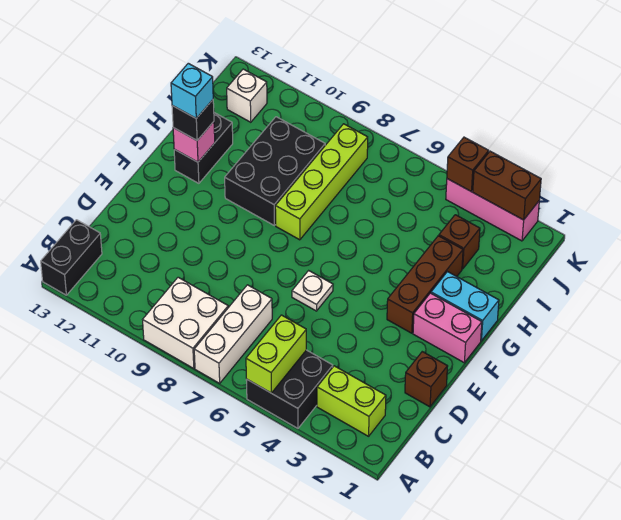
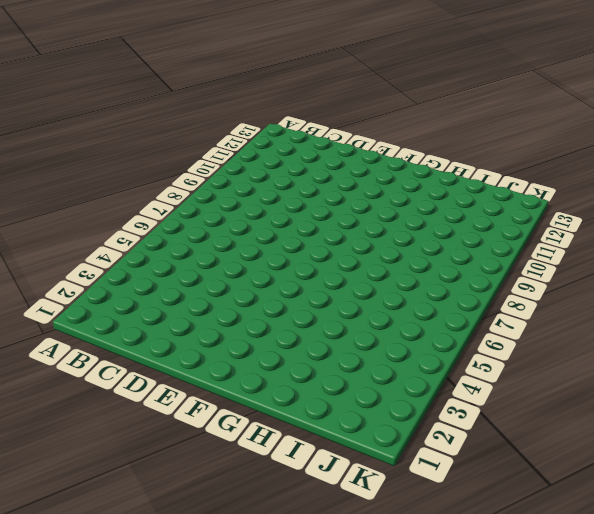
none -> black brick A4:B5 level 1
none -> white brick A7:C7 level 1
none -> white brick A8:B9 level 1

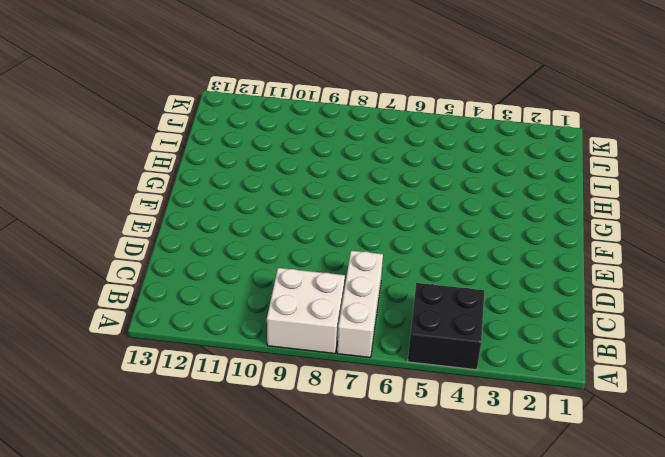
none -> black brick A13:B13 level 1
none -> lime brick B2:B3 level 1
none -> brown brick D1 level 1

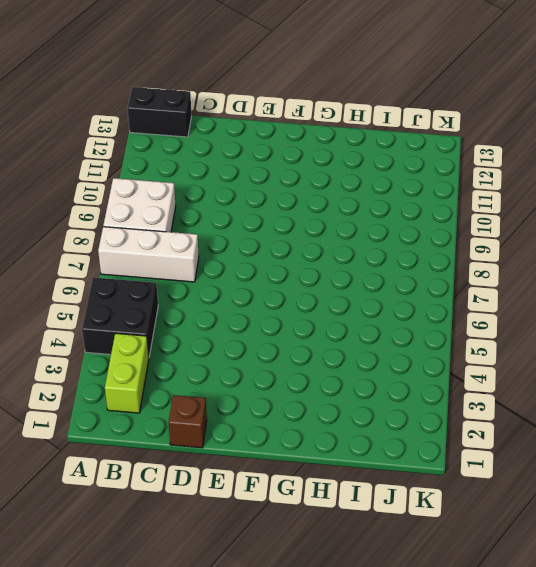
none -> white plate E6 level 1
none -> pink brick F1:F2 level 1
none -> brown brick F3:H3 level 1

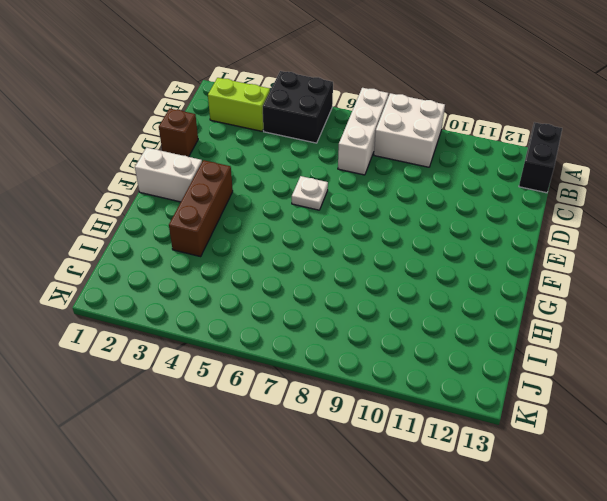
white brick F1:F2 level 1 -> pink brick F1:F2 level 1
none -> cyan brick G1:G2 level 1
none -> lime brick G8:J8 level 1
none -> black brick G9:I10 level 1

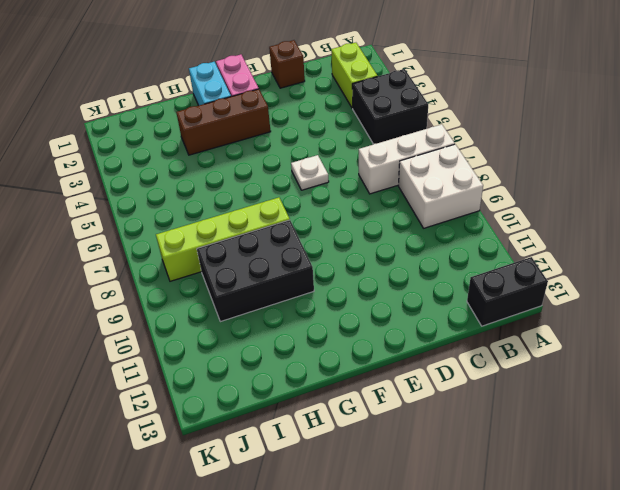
none -> black brick G12:H12 level 1
none -> brown brick I3 level 1
none -> white brick J12 level 1

